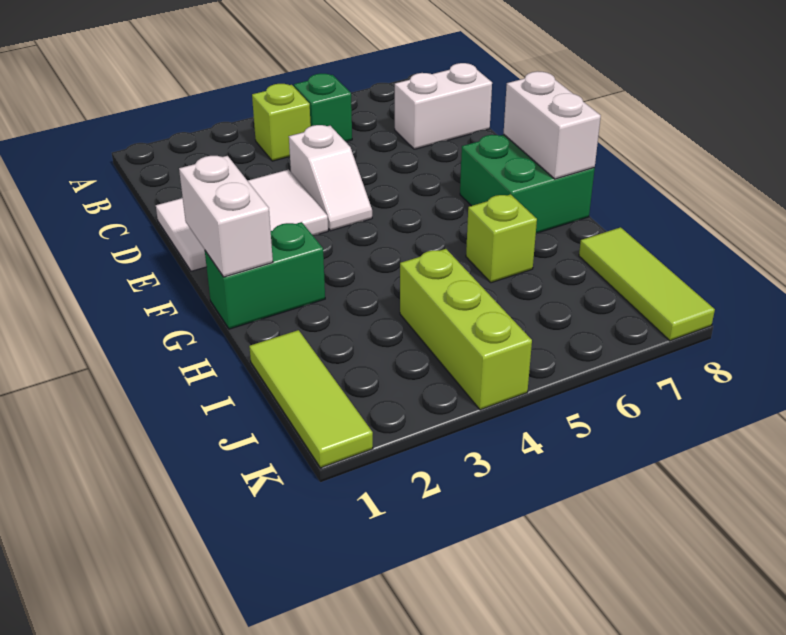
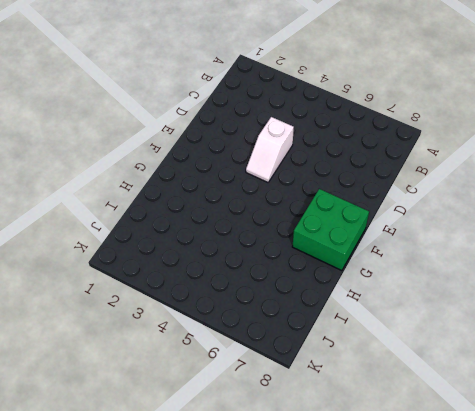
none -> lime brick B4 level 1
none -> green brick B5 level 1
none -> white brick C7:C8 level 1

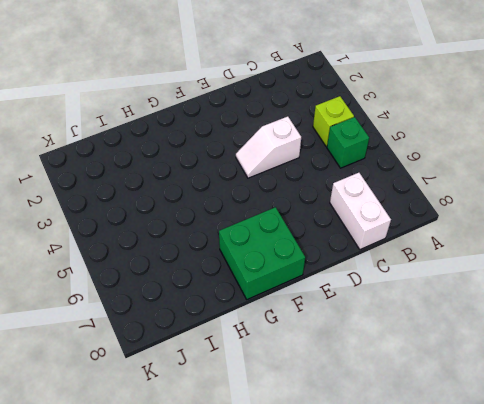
none -> white tile D1:E3 level 1
none -> green brick G1:G2 level 1
none -> lime brick H6 level 1

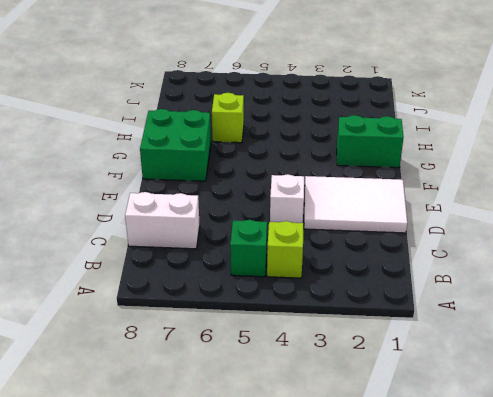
none -> lime tile I1:K1 level 1
none -> lime brick I4:K4 level 1
none -> lime tile I8:K8 level 1

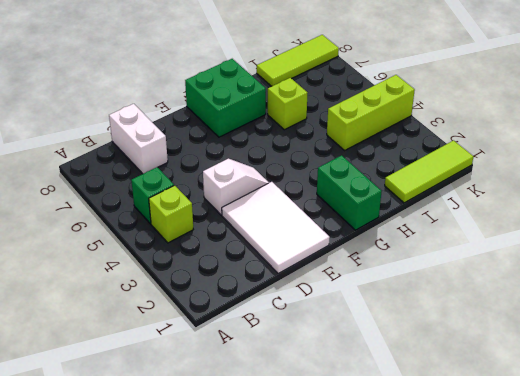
none -> white brick F1:G1 level 2
none -> white brick F8:G8 level 2

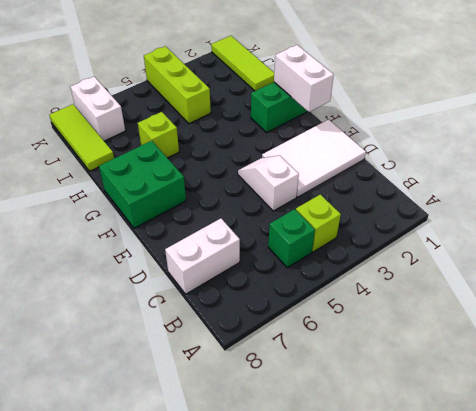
white brick J7:K7 level 1 -> white brick F8:G8 level 2

